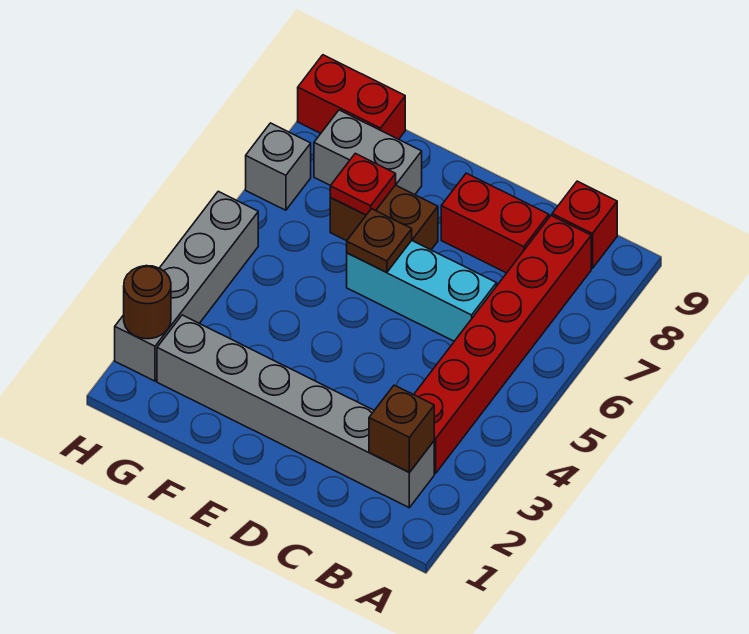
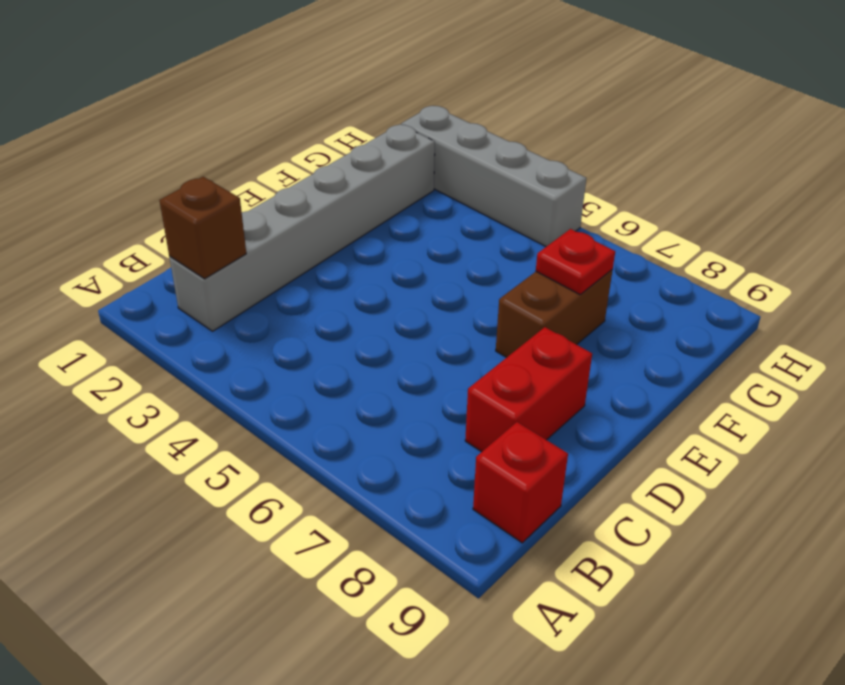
none -> red brick B3:B8 level 1
none -> cyan brick C6:E6 level 1
none -> grey brick F8:G8 level 1

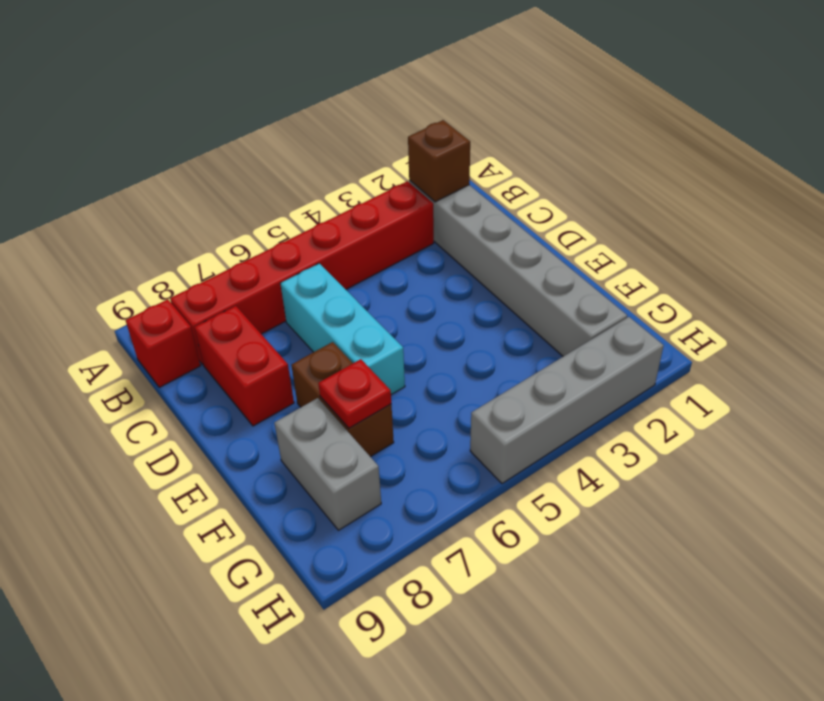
none -> red brick G9:H9 level 1
none -> grey brick H7 level 1
none -> brown plate E6 level 2

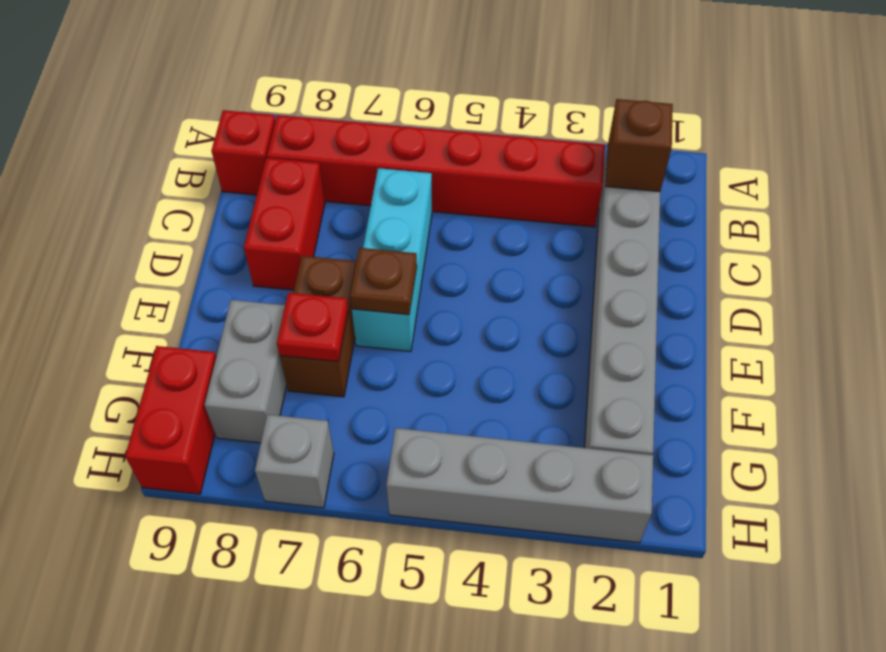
none -> brown round brick H2 level 2

